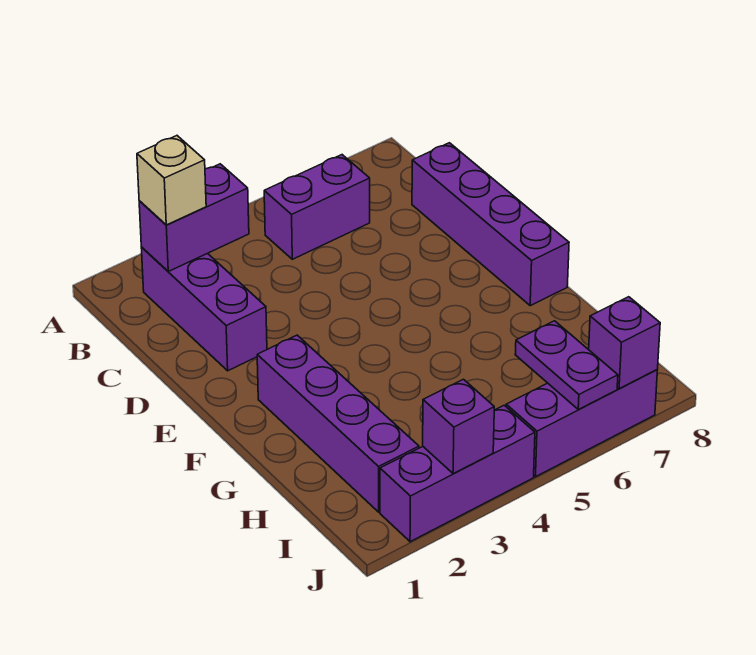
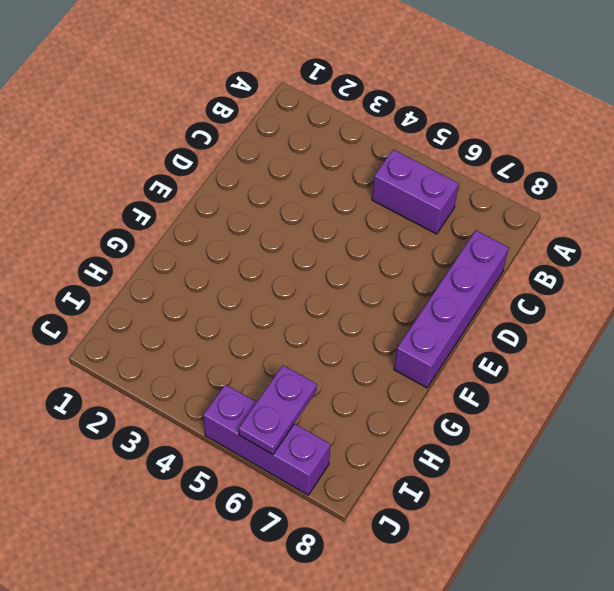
none -> purple brick B2:D2 level 1
none -> purple brick F2:I2 level 1

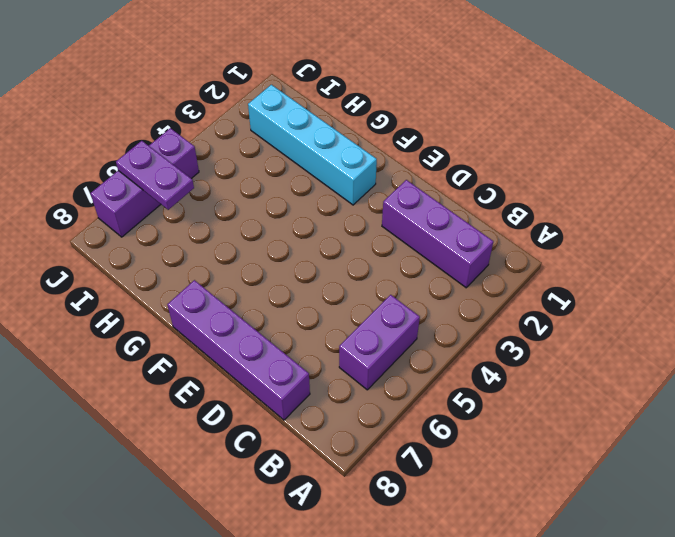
cyan brick F2:I2 level 1 -> purple brick F2:I2 level 1
none -> purple brick J2:J4 level 1
none -> purple brick B2:B3 level 2

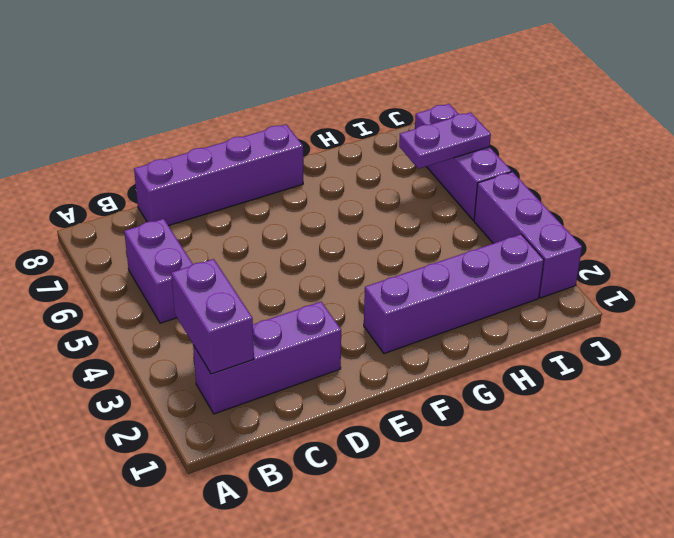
none -> purple brick J3 level 2
none -> purple brick J7 level 2

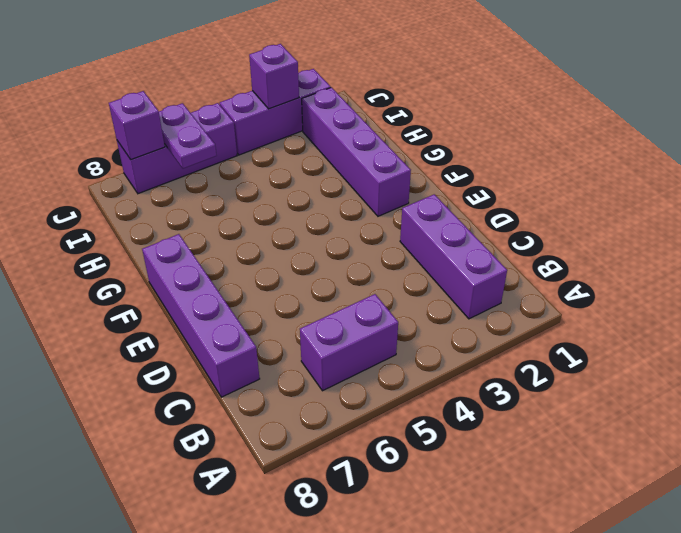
none -> purple brick B2:B3 level 2
none -> tan brick B2 level 3

